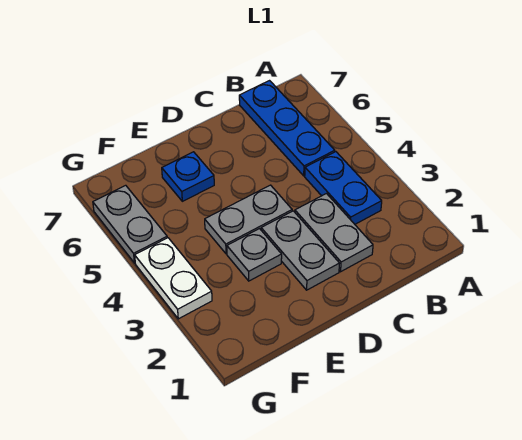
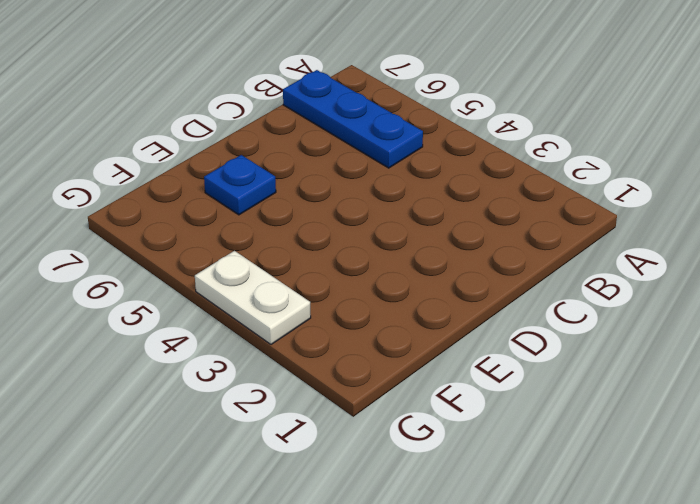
none -> blue plate B3:B4 level 1
none -> grey plate C2:C3 level 1

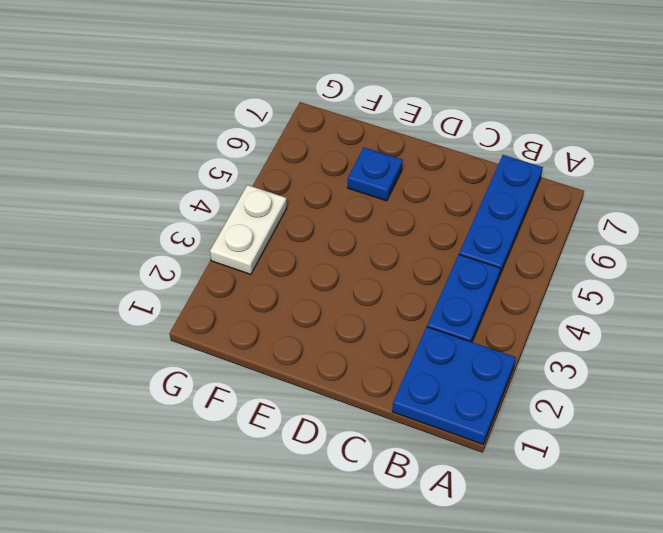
blue plate A1:B2 level 1 -> none
none -> grey plate C2:C3 level 1
none -> grey plate D2:D3 level 1

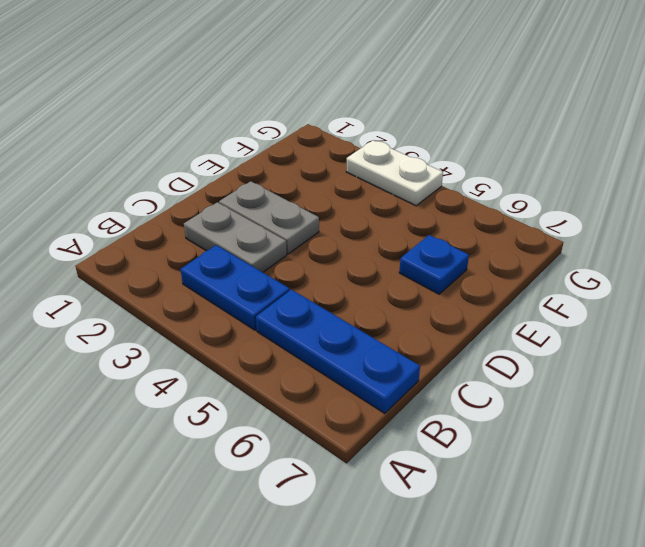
none -> grey plate D4:E4 level 1
none -> grey plate E3 level 1

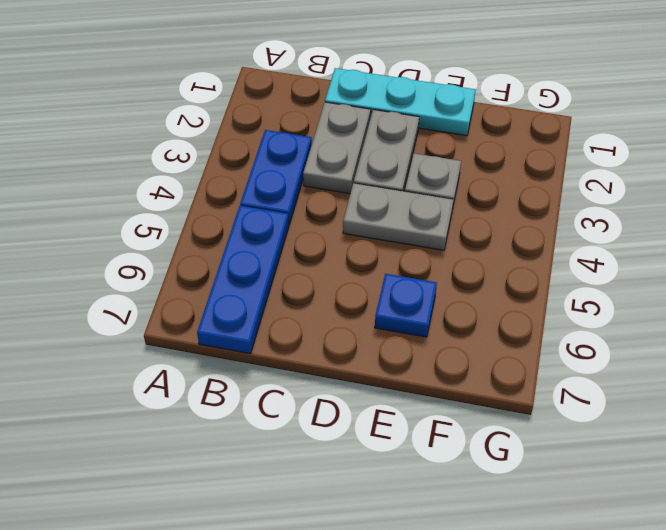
cyan plate C1:E1 level 1 -> none
none -> white plate G3:G4 level 1
none -> grey plate G5:G6 level 1

